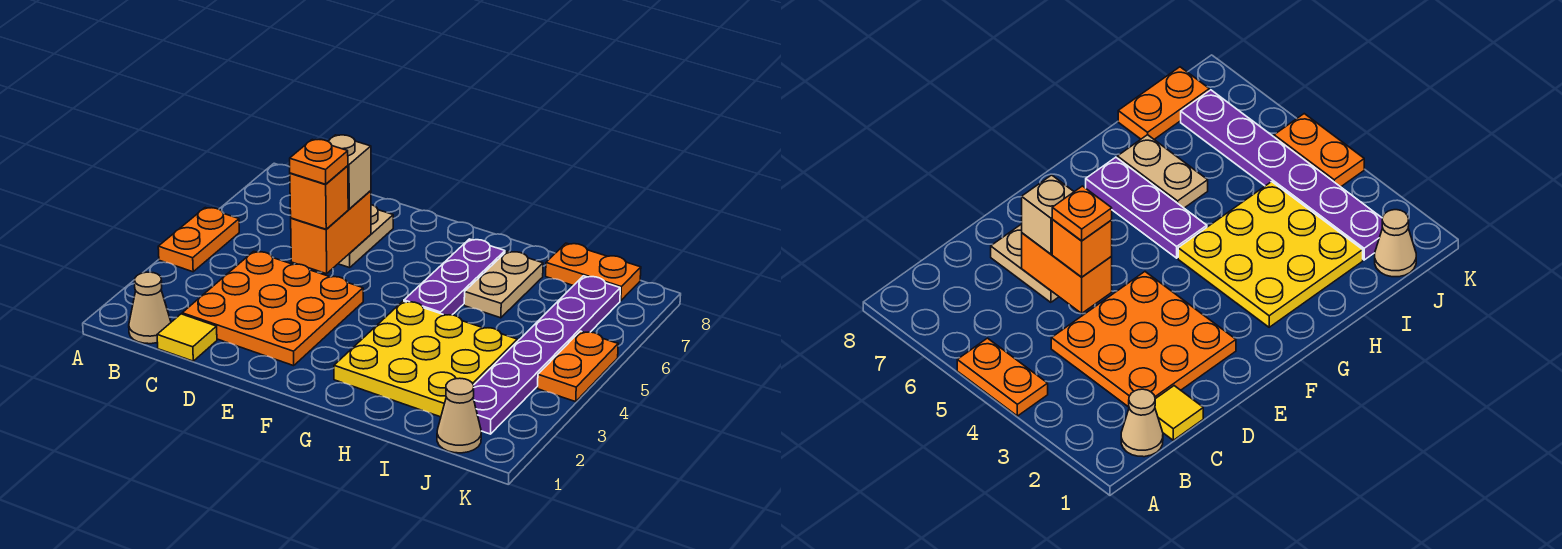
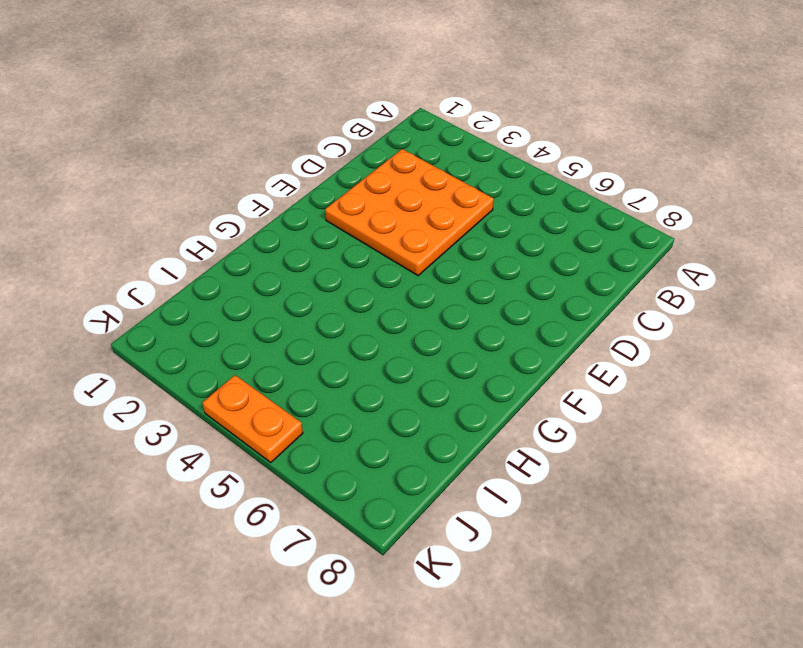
none -> orange plate A4:A5 level 1
none -> tan cone B1 level 1
none -> yellow tile C1 level 1

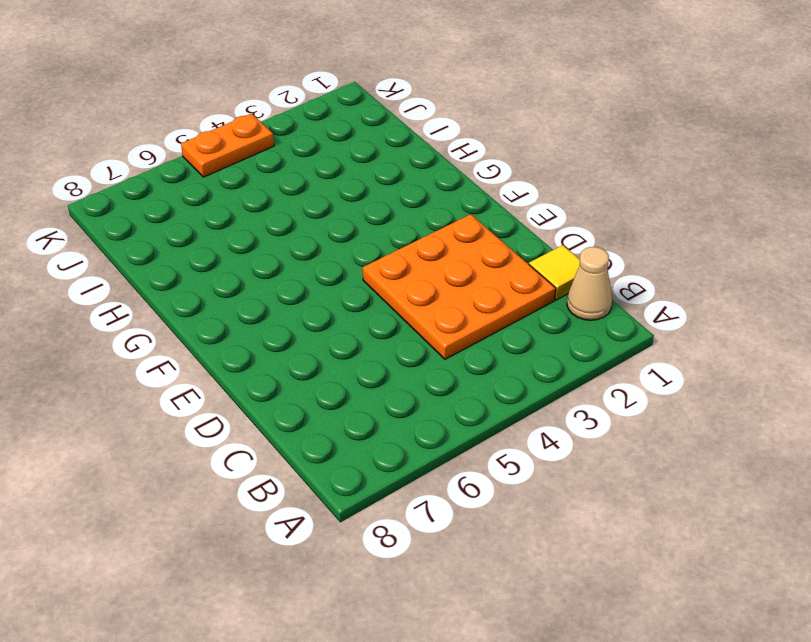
none -> orange plate A4:A5 level 1
none -> tan plate D6:D7 level 1
none -> yellow plate G2:I4 level 1

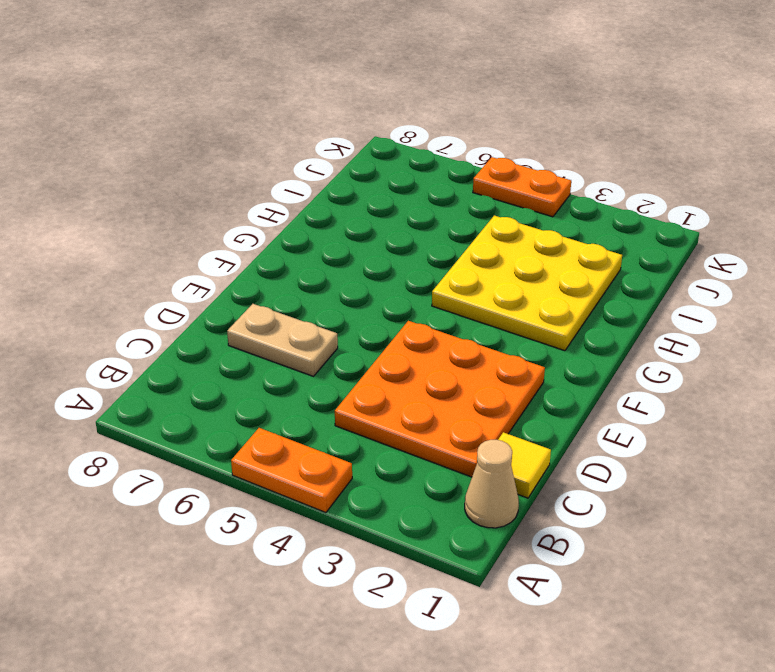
none -> purple plate G5:G7 level 1
none -> tan plate H6:H7 level 1
none -> orange plate I8:J8 level 1

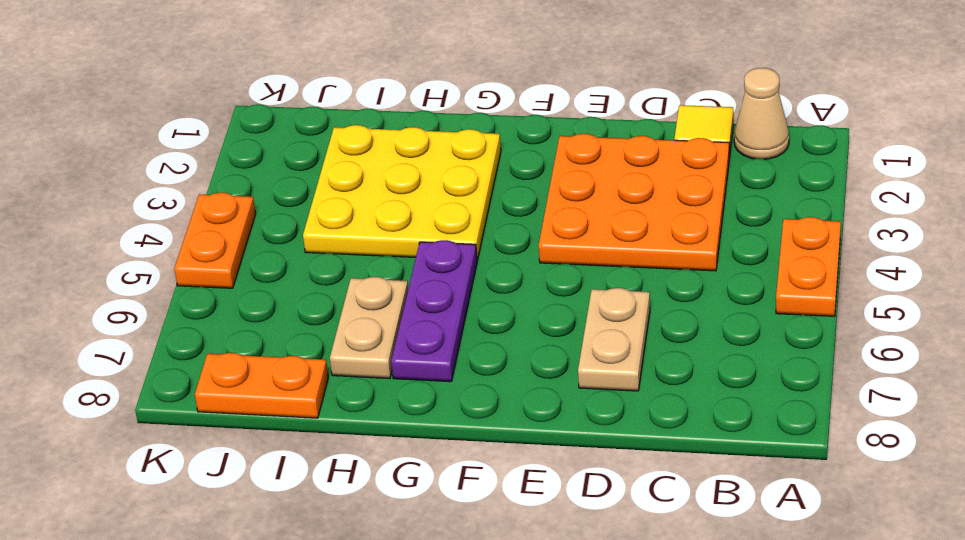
none -> tan cone J1 level 1
none -> purple plate J2:J7 level 1
none -> orange brick D5:D6 level 2

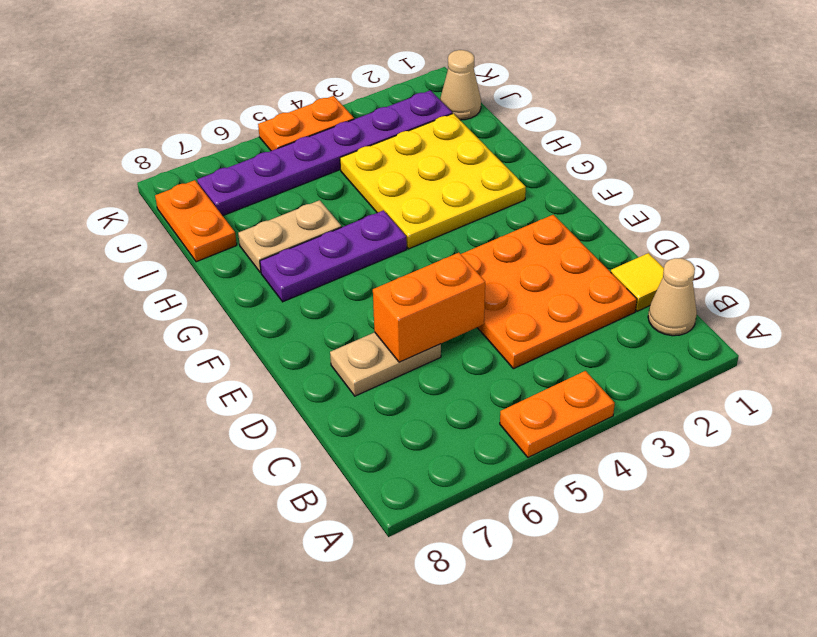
none -> orange brick D5 level 3
none -> tan brick D6 level 3
none -> orange plate D5 level 4

